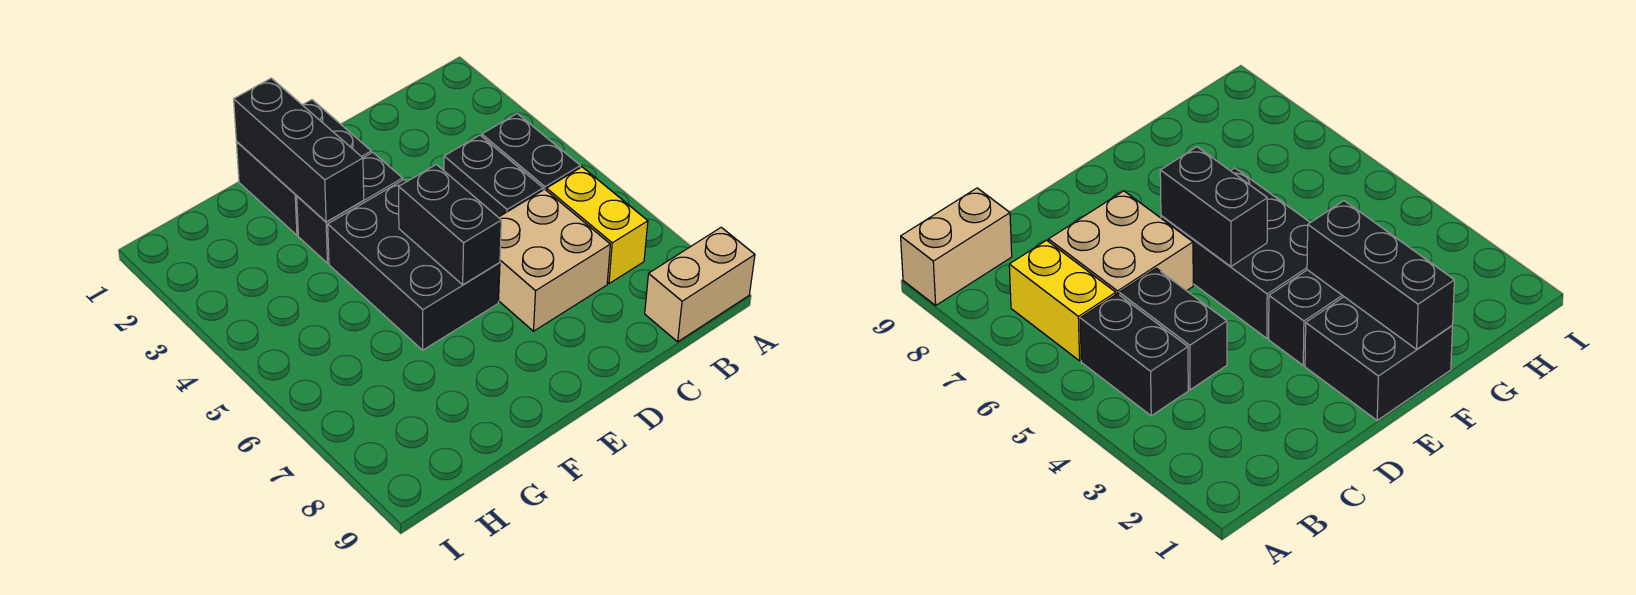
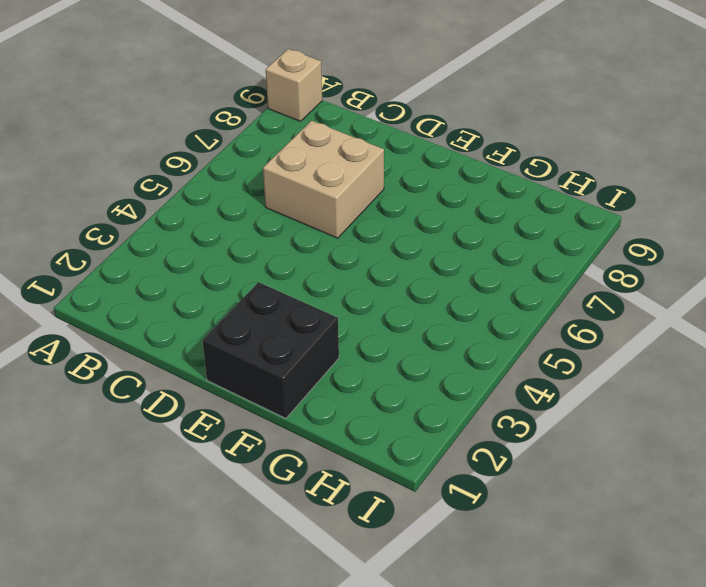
tan brick A9 level 1 -> tan brick A9:B9 level 1
none -> black brick B4:B5 level 1
none -> yellow brick B6:B7 level 1

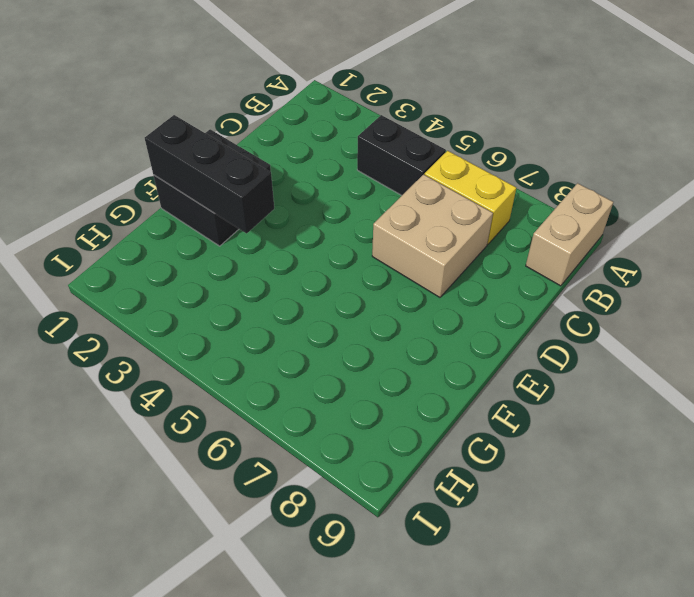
none -> black brick C4:C5 level 1
none -> black brick E3:F3 level 1

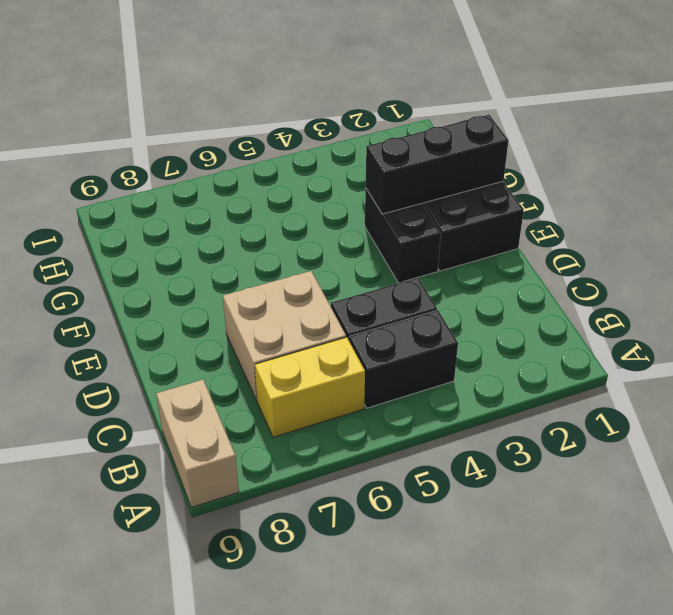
none -> black brick E4:F6 level 1
none -> black brick E5:E6 level 2

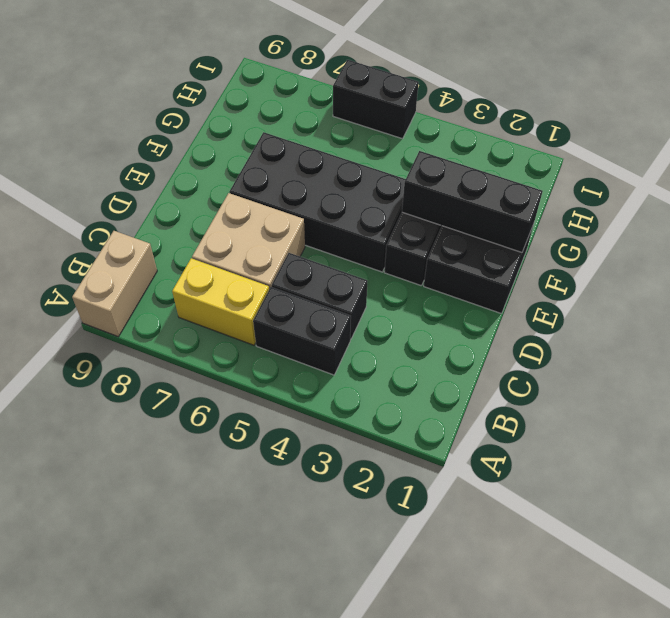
black brick E4:F7 level 1 -> black brick E4:F6 level 1
black brick I5:I6 level 1 -> black brick E5:E6 level 2

